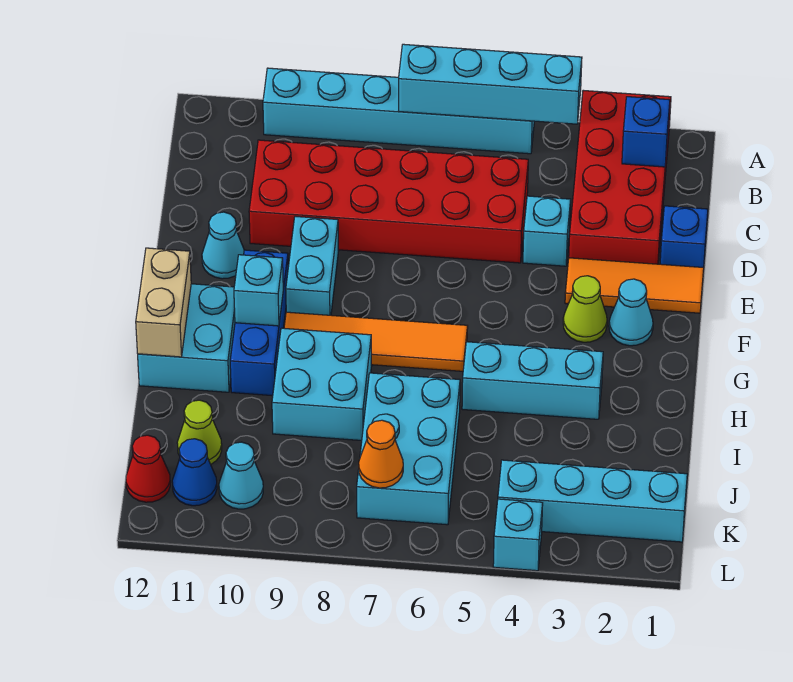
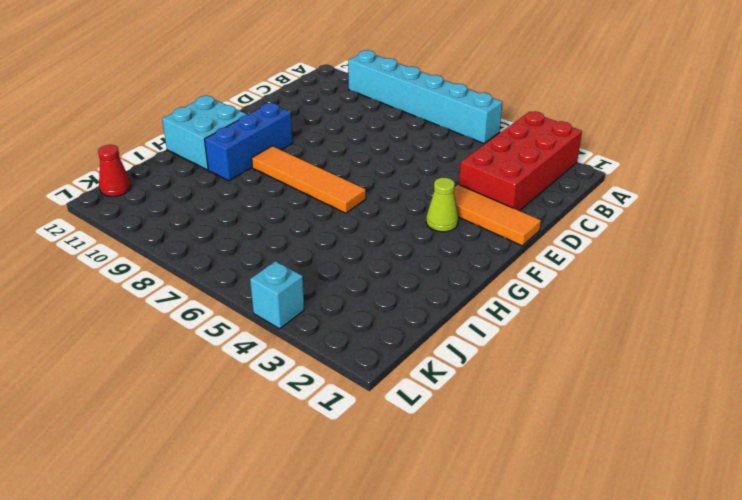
none -> red brick C5:D10 level 1
none -> blue brick D1 level 1
none -> cyan brick D4 level 1

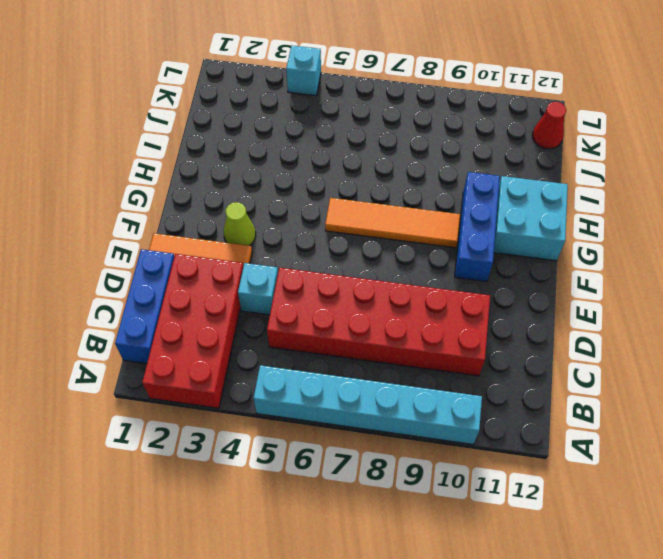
blue brick B1:D1 level 1 -> blue brick D1 level 1
none -> cyan brick E9:F9 level 1
none -> cyan cone E11 level 1
none -> cyan cone F2 level 1

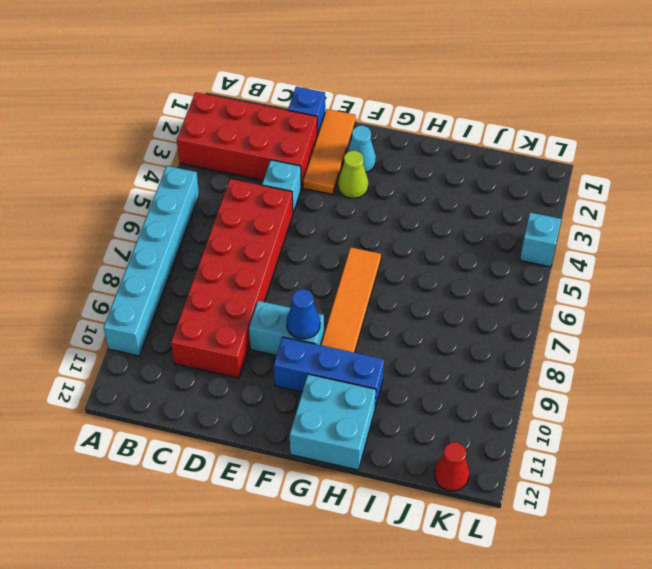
blue cone F9 level 2 -> blue cone K11 level 1
none -> cyan cone E11 level 1
none -> cyan brick H3:H5 level 1
none -> cyan brick H8:I9 level 1

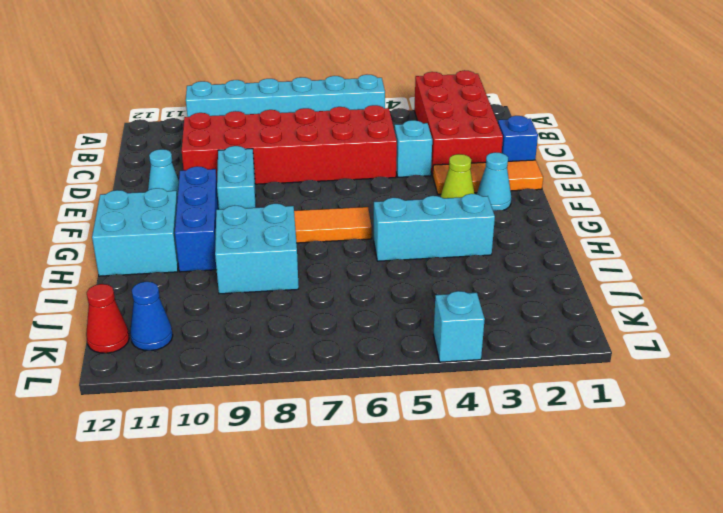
none -> cyan brick I6:K7 level 1
none -> lime cone J11 level 1
none -> cyan brick K1:K4 level 1

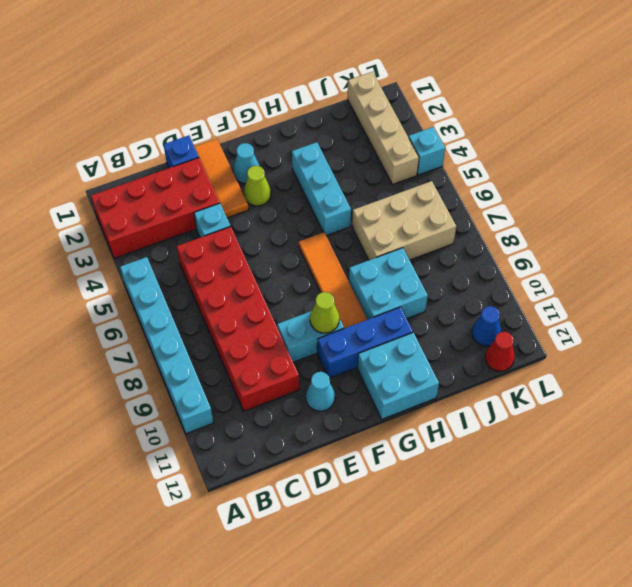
lime cone F9 level 2 -> lime cone J11 level 1
tan brick I6:K7 level 1 -> cyan brick I6:K7 level 1
tan brick K1:K4 level 1 -> cyan brick K1:K4 level 1
none -> cyan cone K10 level 1
none -> cyan brick A4:A7 level 2
none -> blue brick B2 level 2

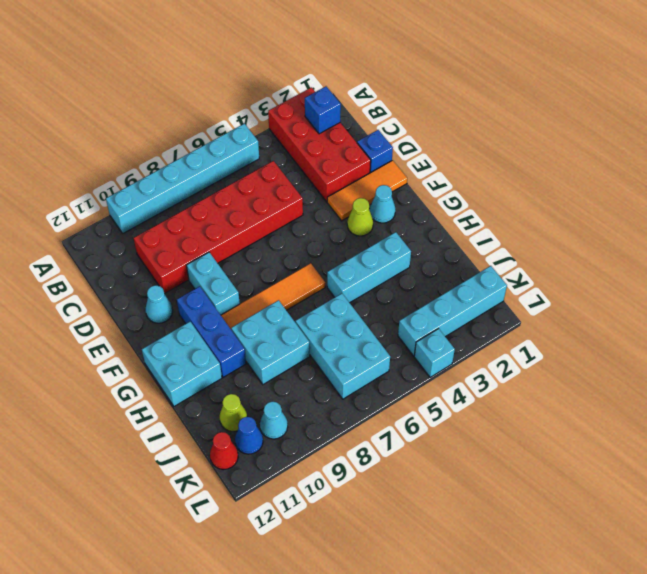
none -> cyan brick D4 level 1
none -> cyan brick A4:A7 level 2
none -> cyan brick G10 level 2

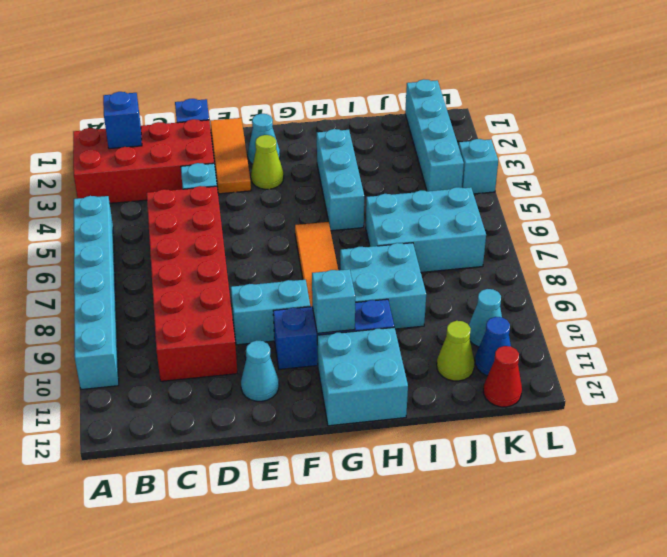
none -> cyan brick A4:A7 level 2
none -> tan brick G12:H12 level 2
none -> orange cone K7 level 2

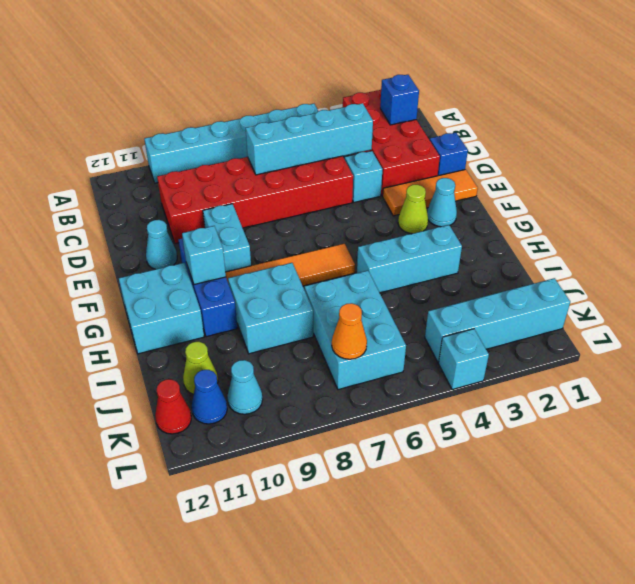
cyan brick C4:C7 level 2 -> cyan brick A4:A7 level 2
none -> tan brick G12:H12 level 2

